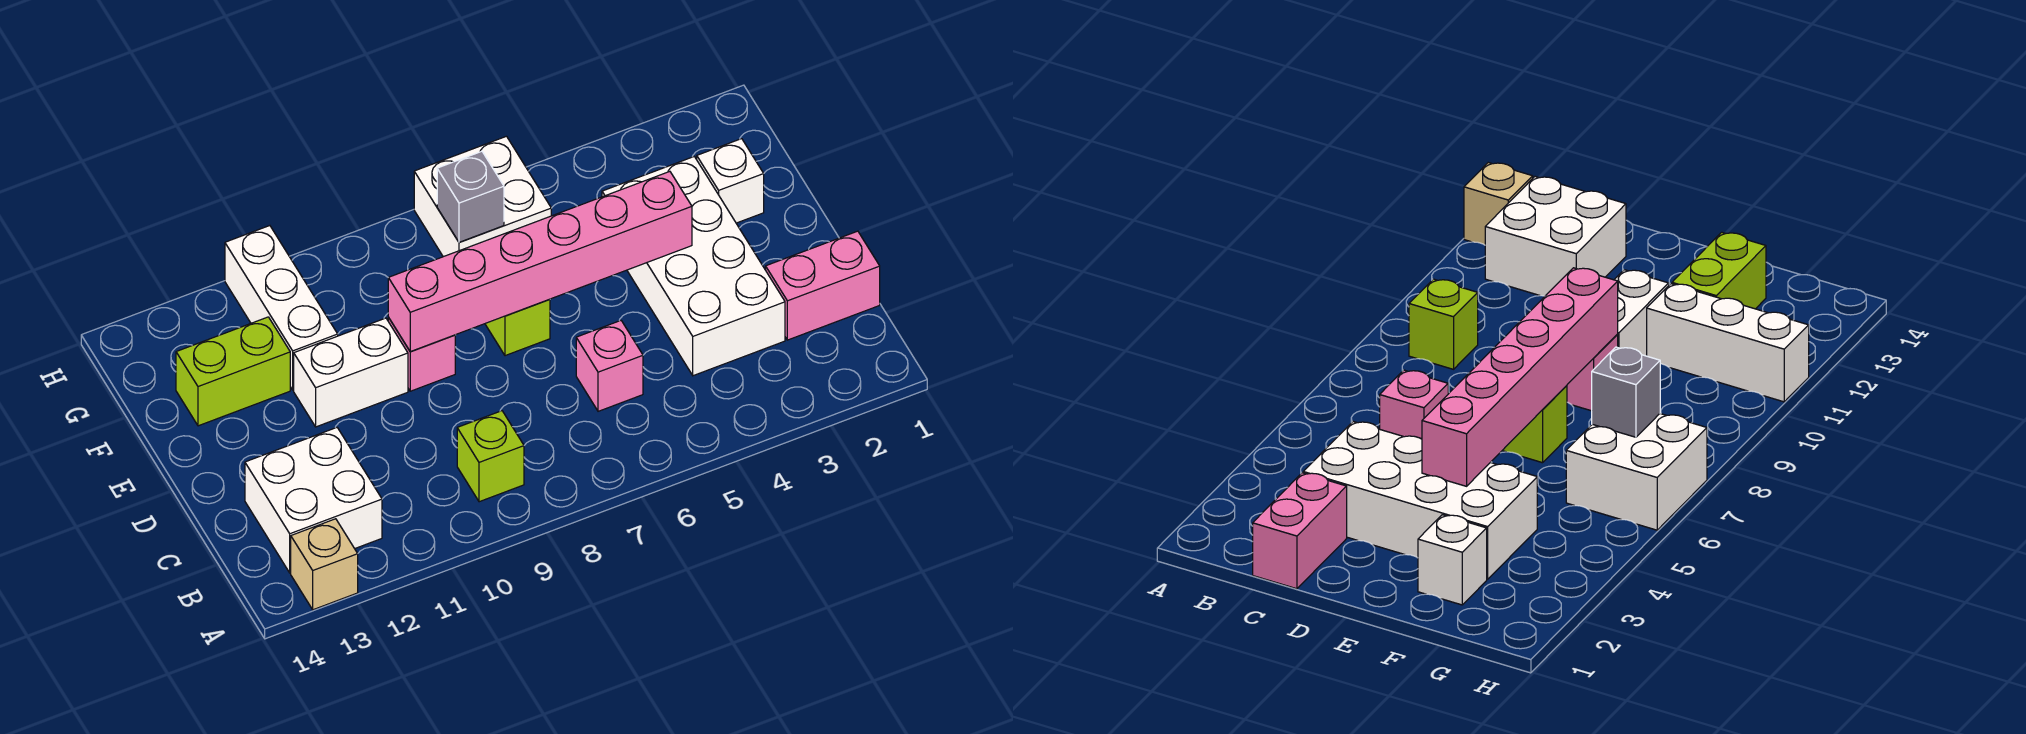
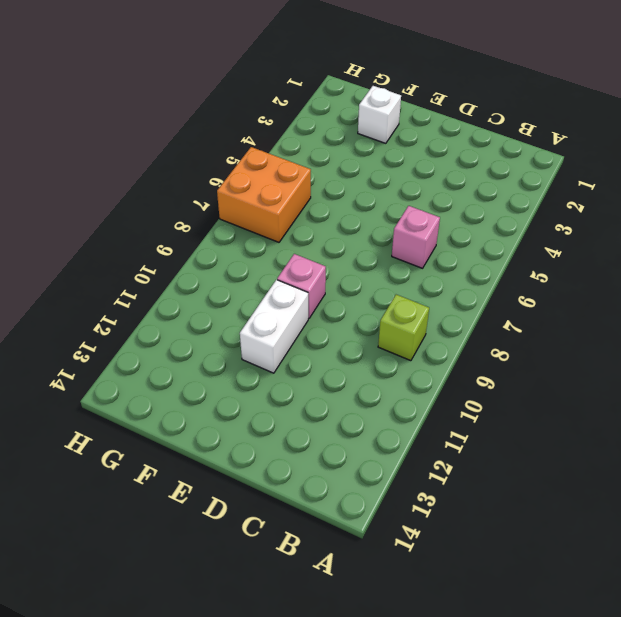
orange brick G6:H7 level 1 -> white brick G6:H7 level 1
none -> tan brick A13 level 1
none -> white brick B12:C13 level 1
none -> pink brick C1:C2 level 1

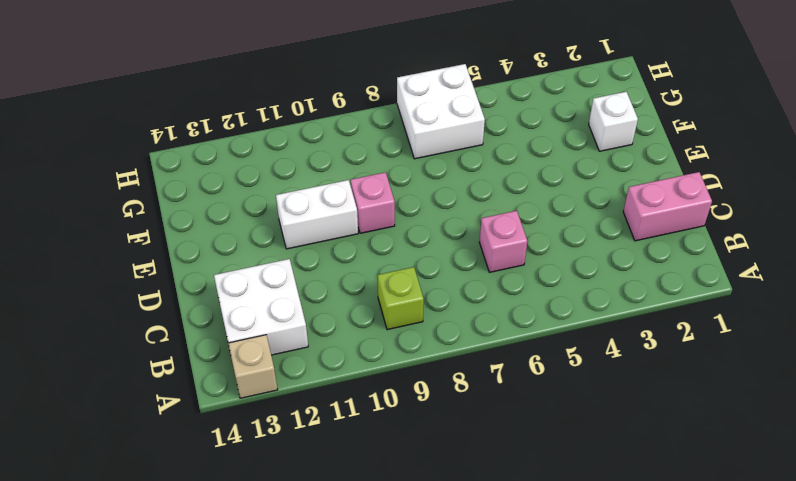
none -> white brick C3:F4 level 1
none -> lime brick E7 level 1
none -> white brick F11:H11 level 1

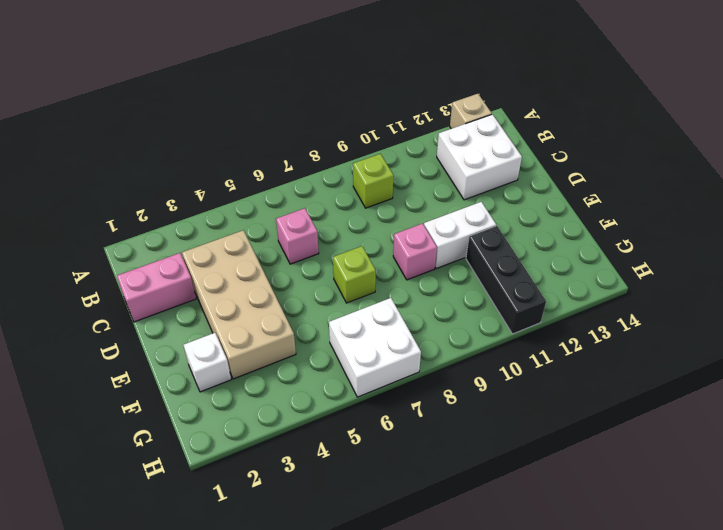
tan brick C3:F4 level 1 -> white brick C3:F4 level 1
black brick F11:H11 level 1 -> white brick F11:H11 level 1
none -> lime brick F12:F13 level 1
none -> pink brick E4:E9 level 2
none -> grey brick G7 level 2

